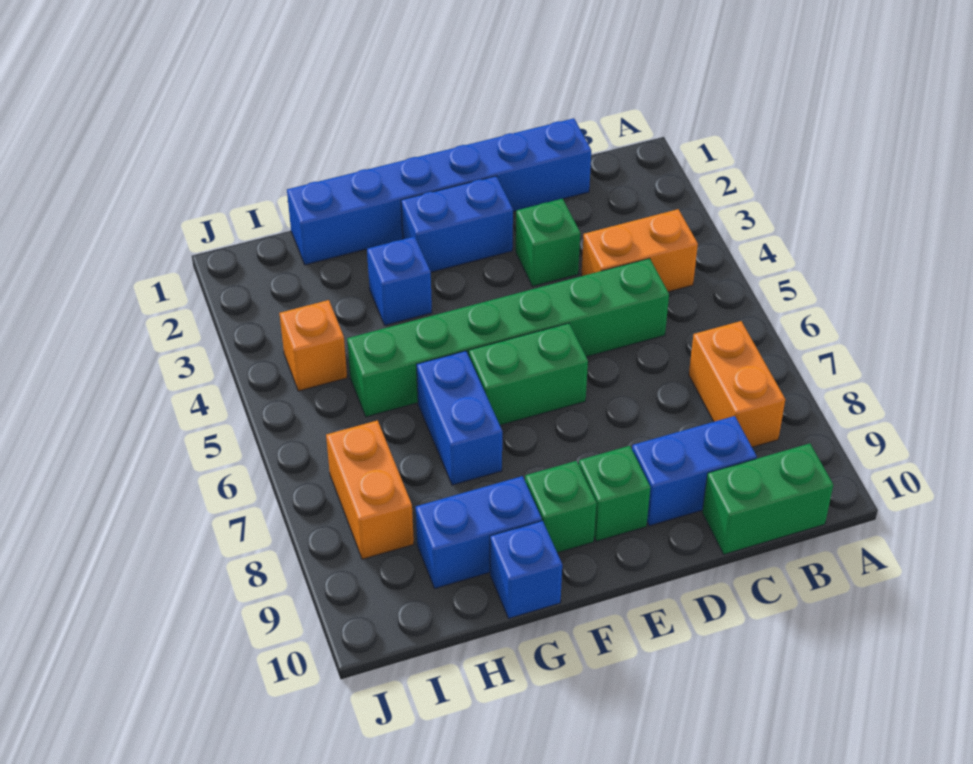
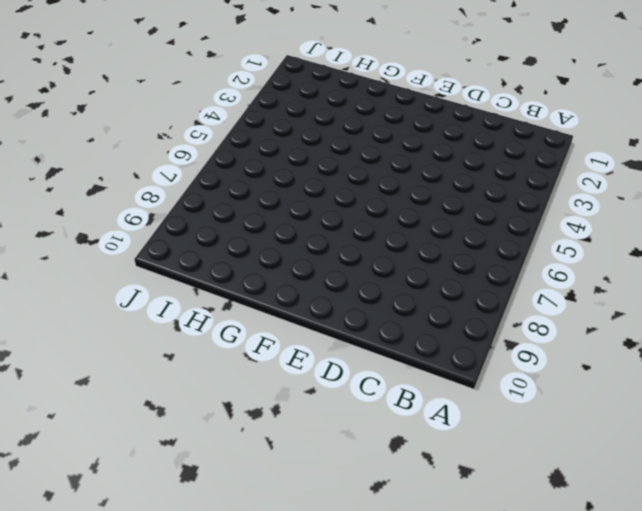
none -> orange brick B4:C4 level 1
none -> orange brick B7:B8 level 1
none -> green brick B10:C10 level 1

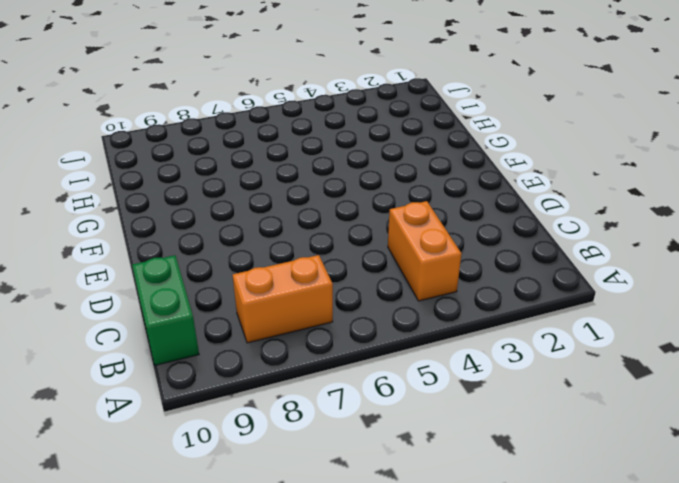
none -> blue brick C1:H1 level 1
none -> green brick C5:H5 level 1
none -> blue brick C9:D9 level 1

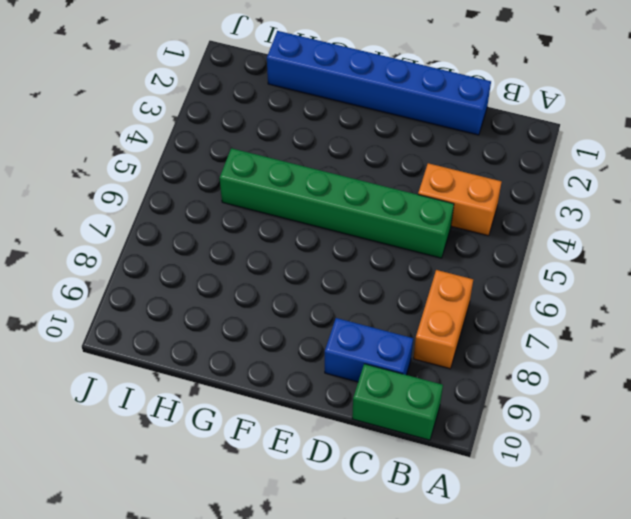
none -> green brick D3 level 1
none -> blue brick E2:F2 level 1
none -> green brick E6:F6 level 1

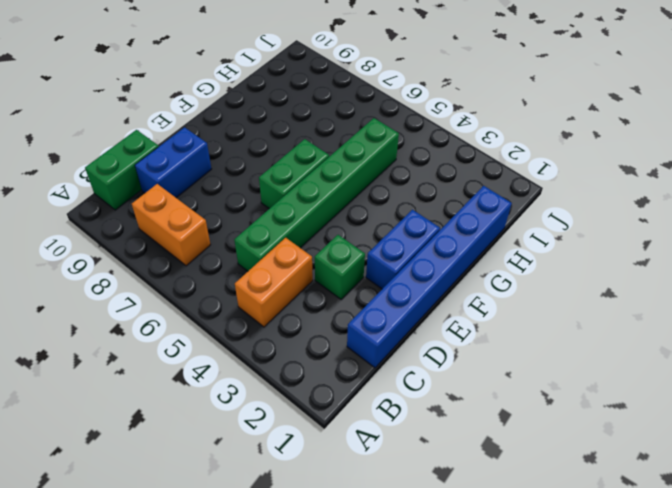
none -> green brick E9 level 1
none -> green brick F9 level 1
none -> blue brick G3 level 1

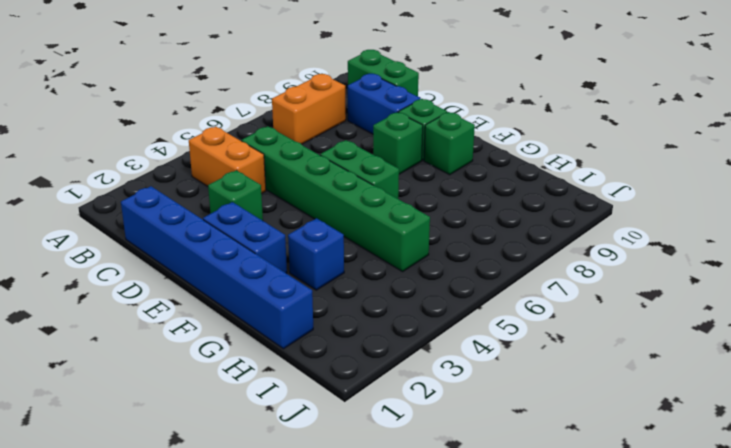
green brick E8 level 1 -> none
none -> blue brick G6:G7 level 1
none -> blue brick G9:H9 level 1
none -> blue brick G10 level 1

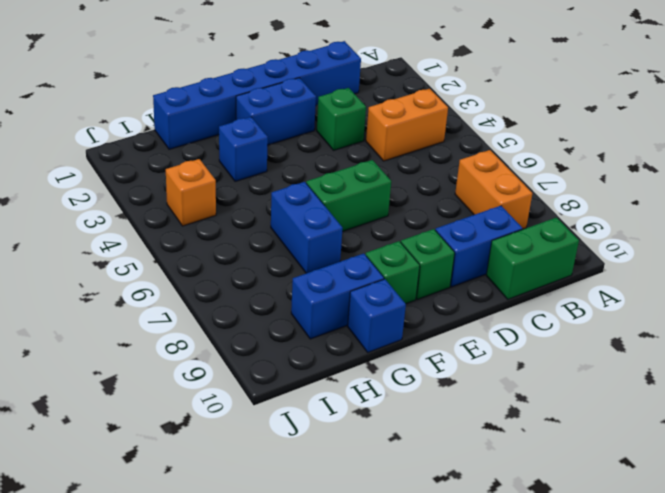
none -> green brick C5:H5 level 1
none -> orange brick I7:I8 level 1

